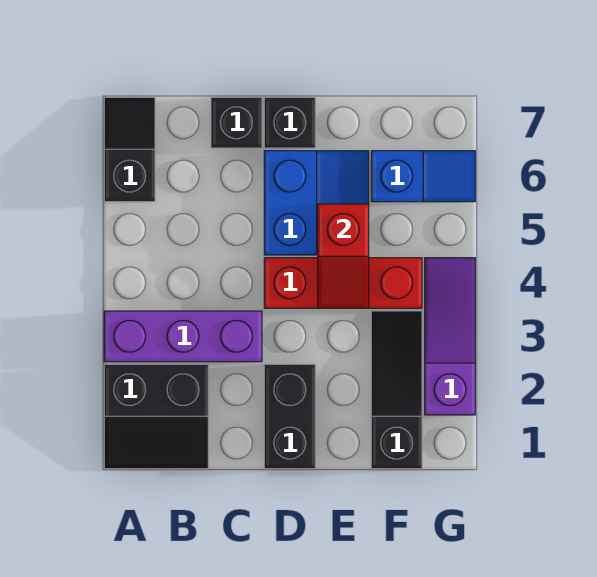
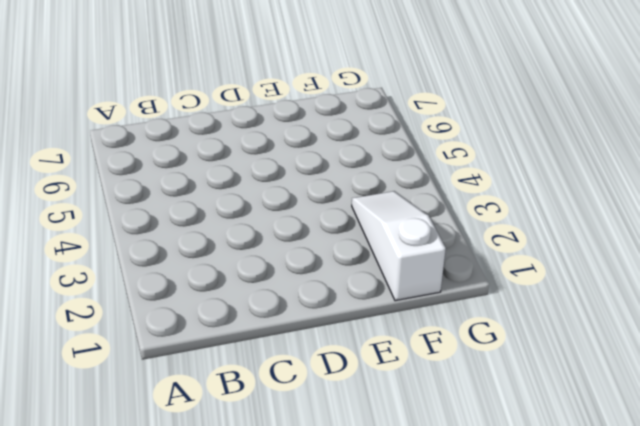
white slope F1:F3 level 1 top 1 -> black slope F1:F3 level 1 top 1
none -> black slope A1:B2 level 1 top 2
none -> purple brick A3:C3 level 1
none -> black slope A6:A7 level 1 top 6

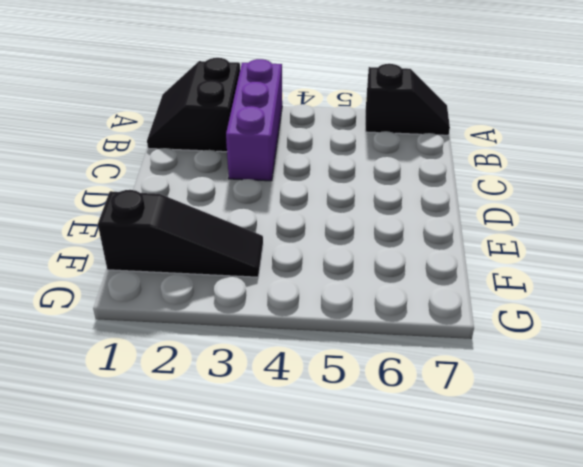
none -> black brick C7 level 1
none -> black brick D1:D2 level 1
none -> red brick D4:F4 level 1

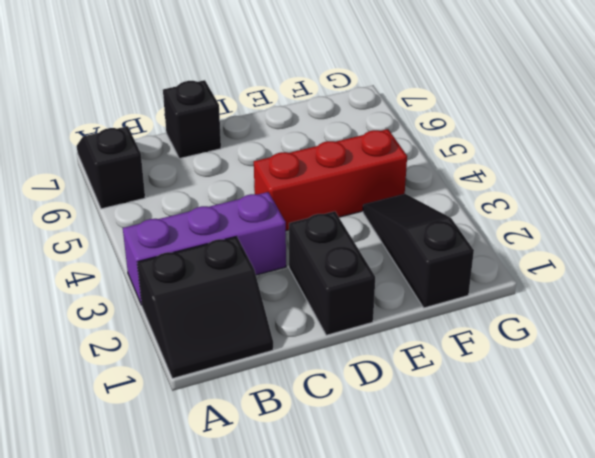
none -> blue slope D5:E6 level 1 top D
none -> black brick D7 level 1
none -> blue slope F6:G6 level 1 top F

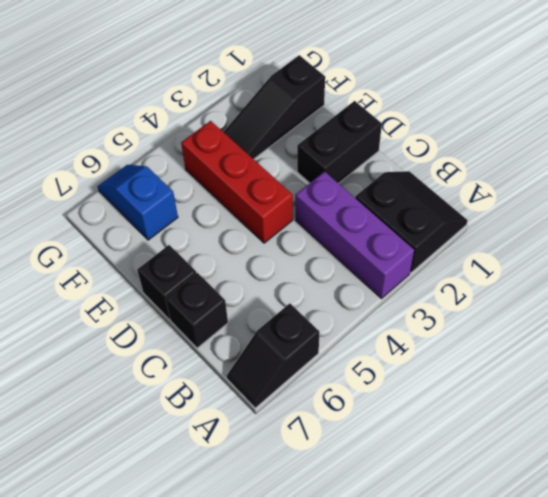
none -> blue slope D5:E6 level 1 top D
none -> purple slope G2:G4 level 1 top 2
none -> red slope E4:E5 level 2 top 5

